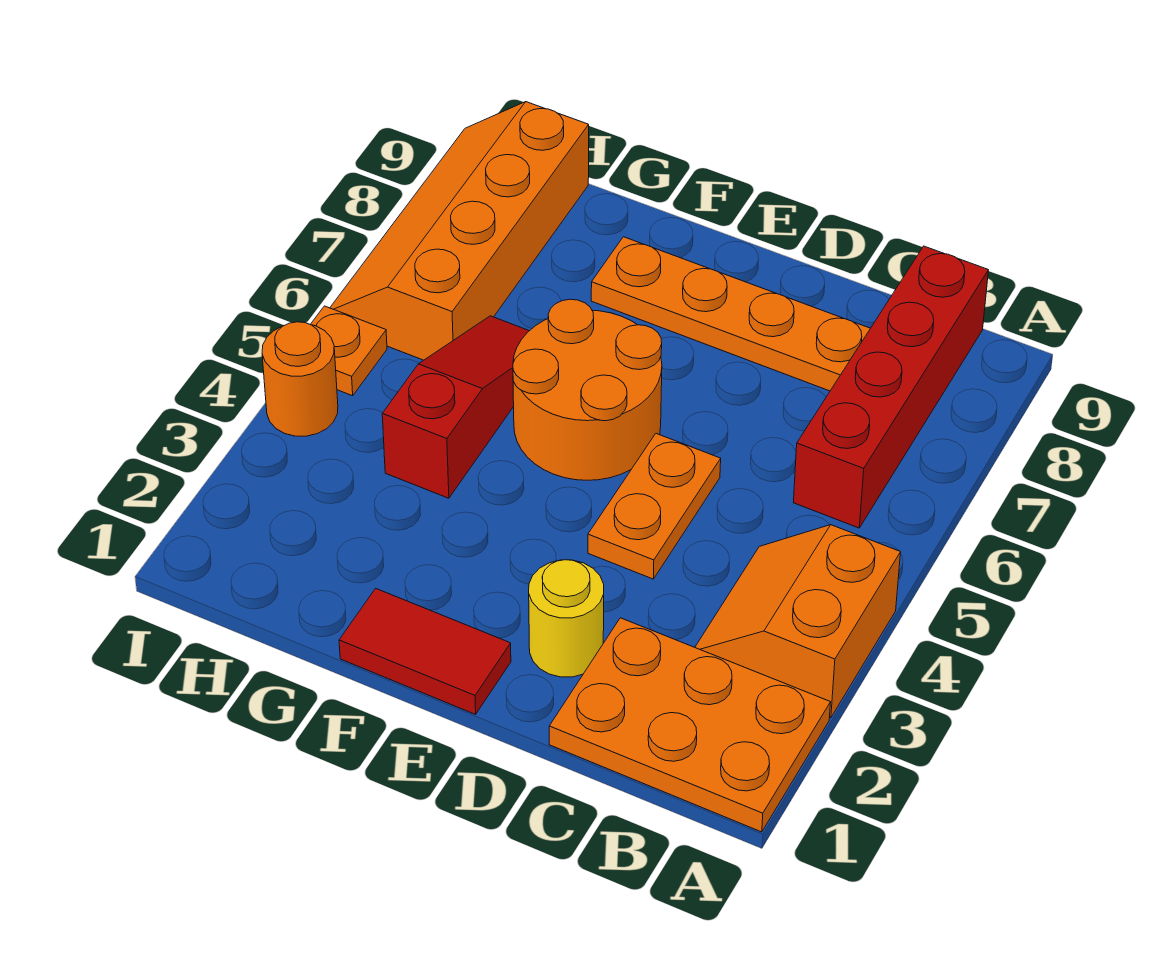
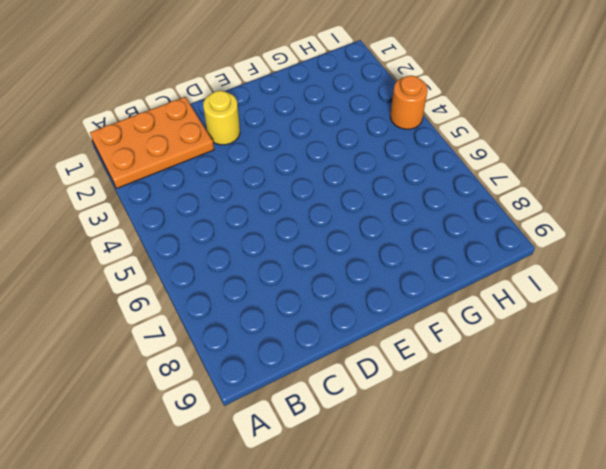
none -> orange slope A3:B4 level 1 top A
none -> red brick B6:B9 level 1
none -> orange plate C8:F8 level 1

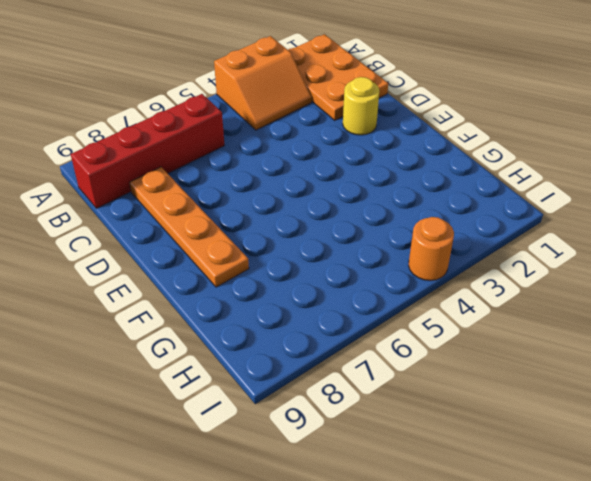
none -> orange plate D4:D5 level 1
none -> red tile E1:F1 level 1
none -> orange round brick E5:F6 level 1

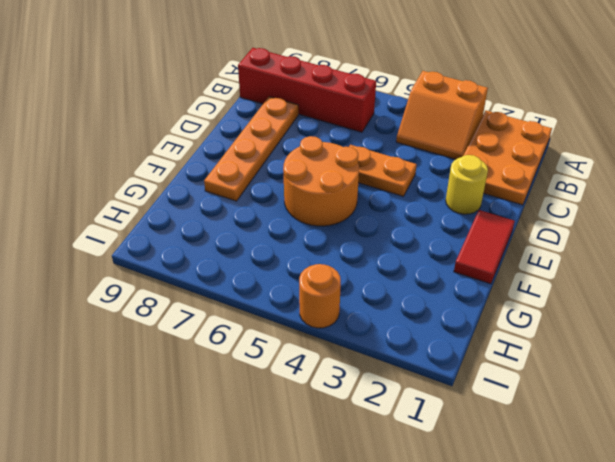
none -> red slope G4:G6 level 1 top 4
none -> orange slope H6:I9 level 1 top H
none -> orange plate I5 level 1

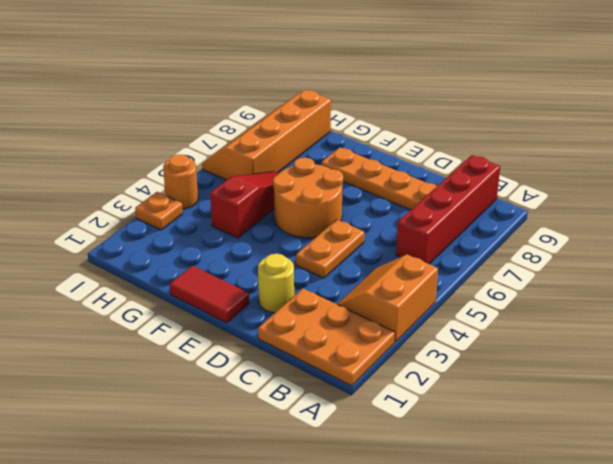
orange plate I3 level 1 -> orange plate I5 level 1

